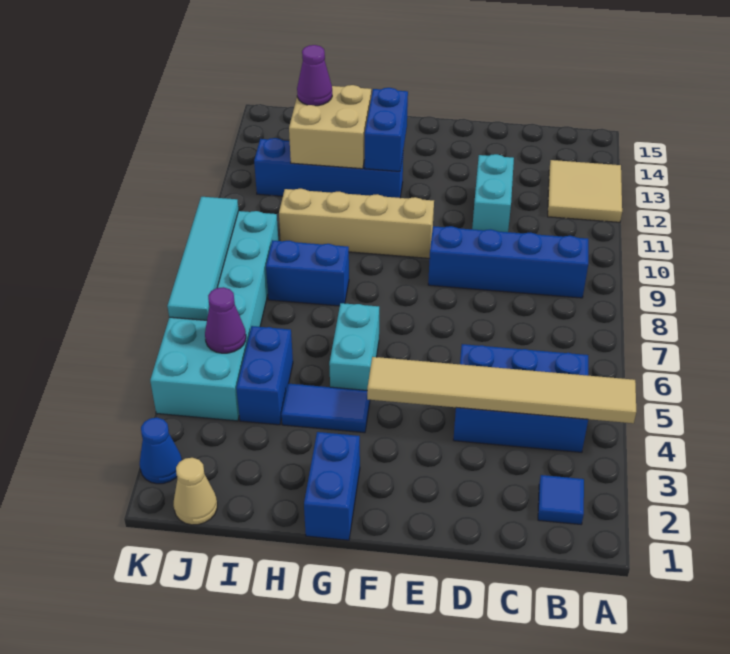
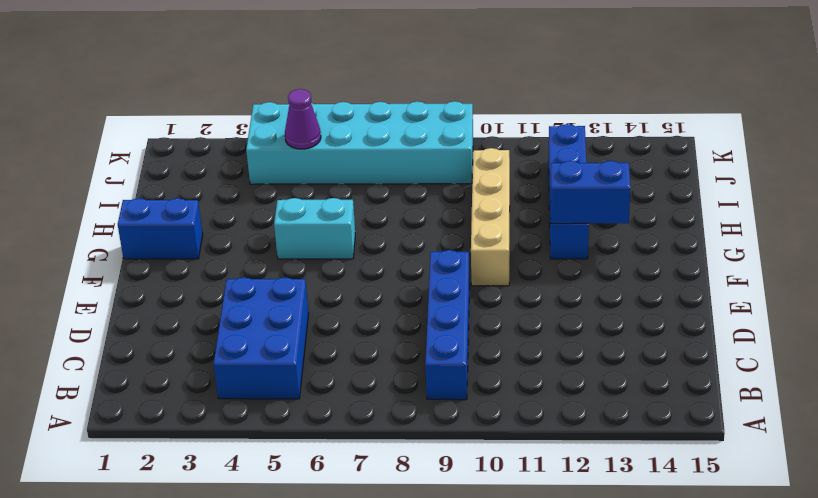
none -> tan tile A12:B13 level 1
none -> blue tile B2 level 1
none -> cyan brick D11:D12 level 1

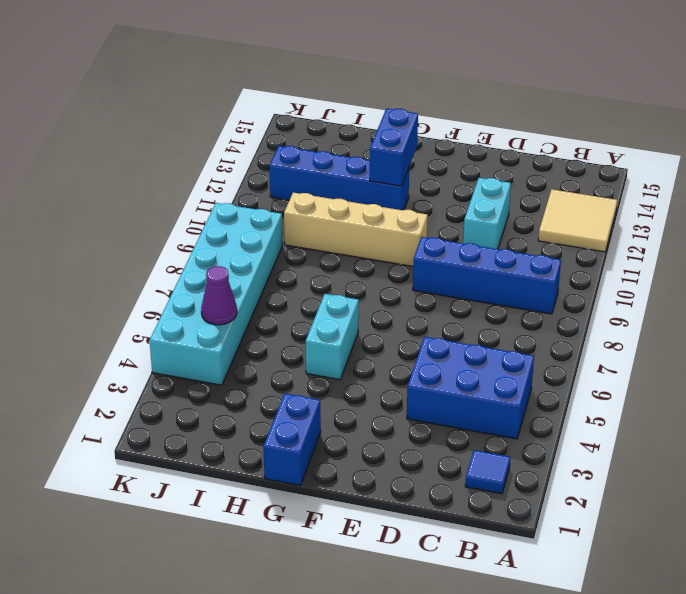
none -> blue tile G4:H4 level 1
none -> blue brick H8:I8 level 1
none -> blue brick I4:I5 level 1

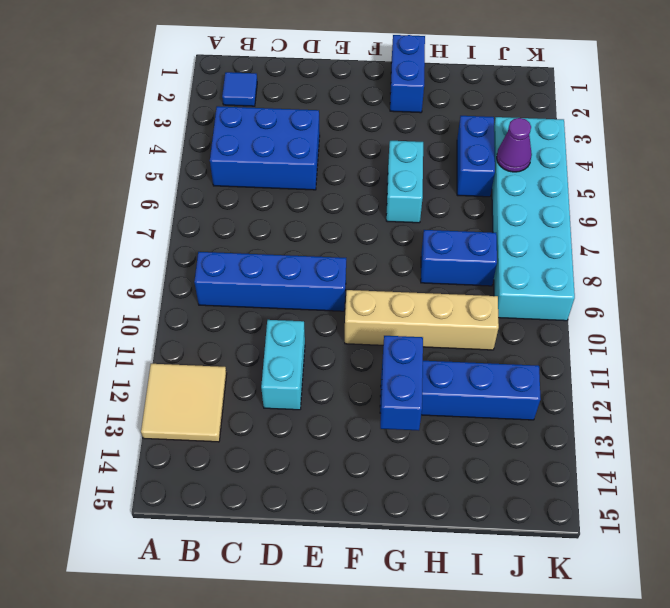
none -> blue tile G4:H4 level 1
none -> tan cone J1 level 1
none -> blue cone K2 level 1

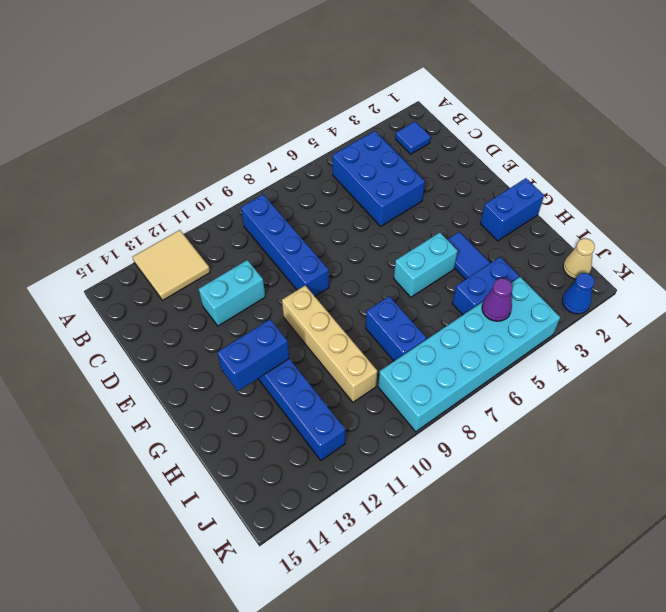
none -> tan tile A4:F4 level 2
none -> tan brick H12:I13 level 2
none -> cyan tile K6:K9 level 2

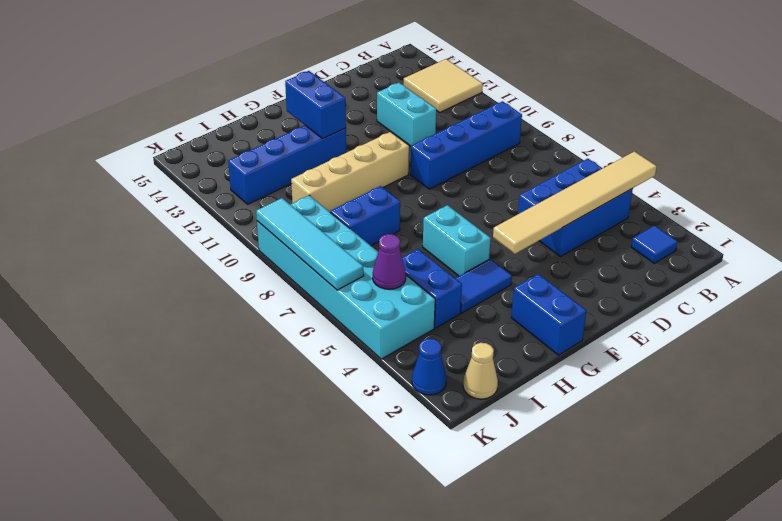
none -> tan brick H12:I13 level 2
none -> purple cone I13 level 3

